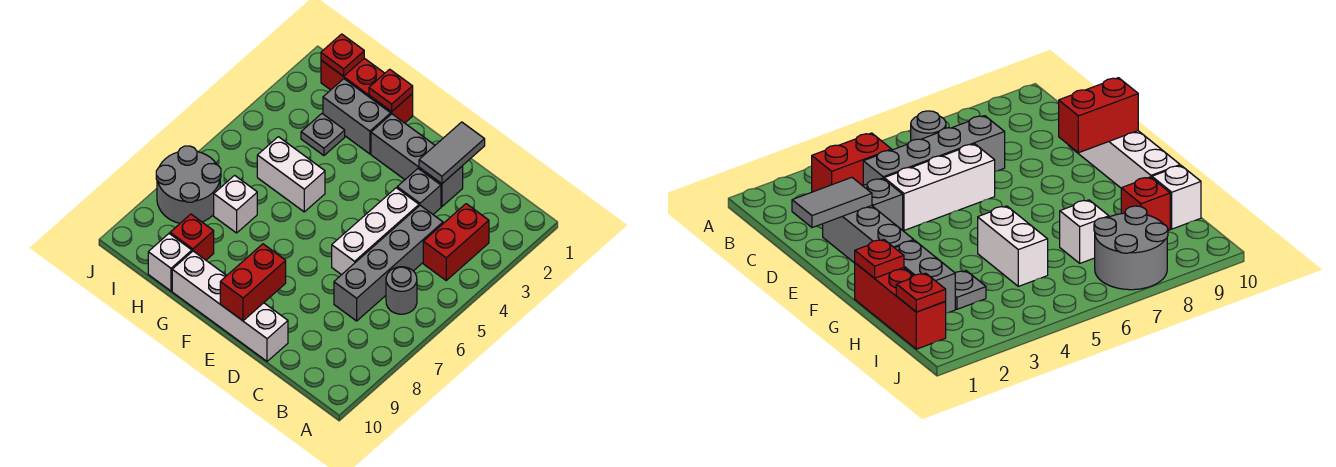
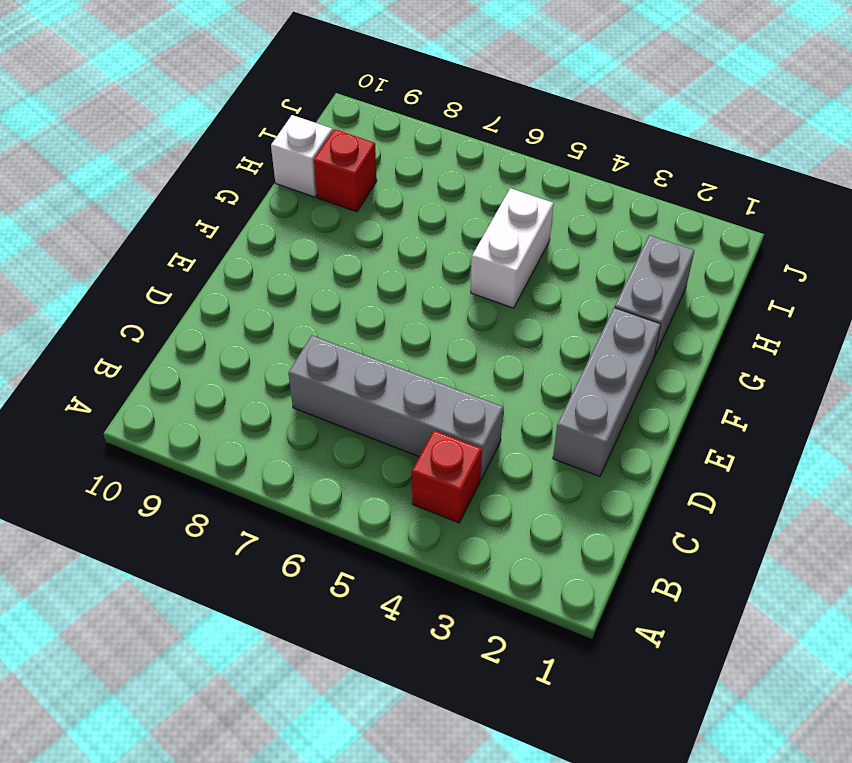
red brick B4 level 1 -> red brick B3:B4 level 1
none -> grey round brick B6 level 1
none -> grey brick D3 level 1
none -> white brick D4:D6 level 1

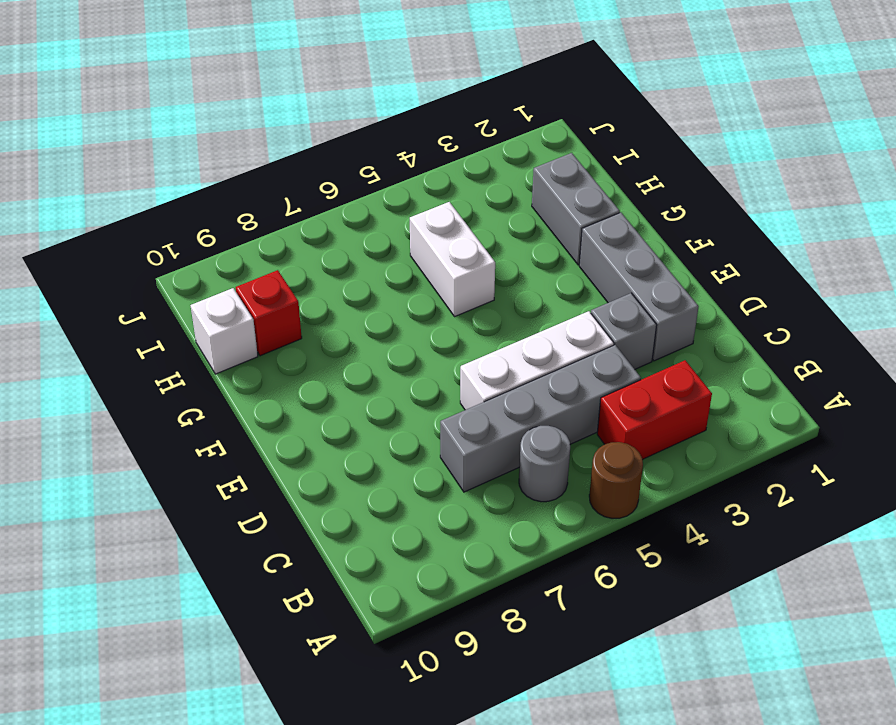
brown round brick A5 level 1 -> none
none -> white brick D10:G10 level 1
none -> red brick G1:I1 level 1
none -> grey plate H3 level 1

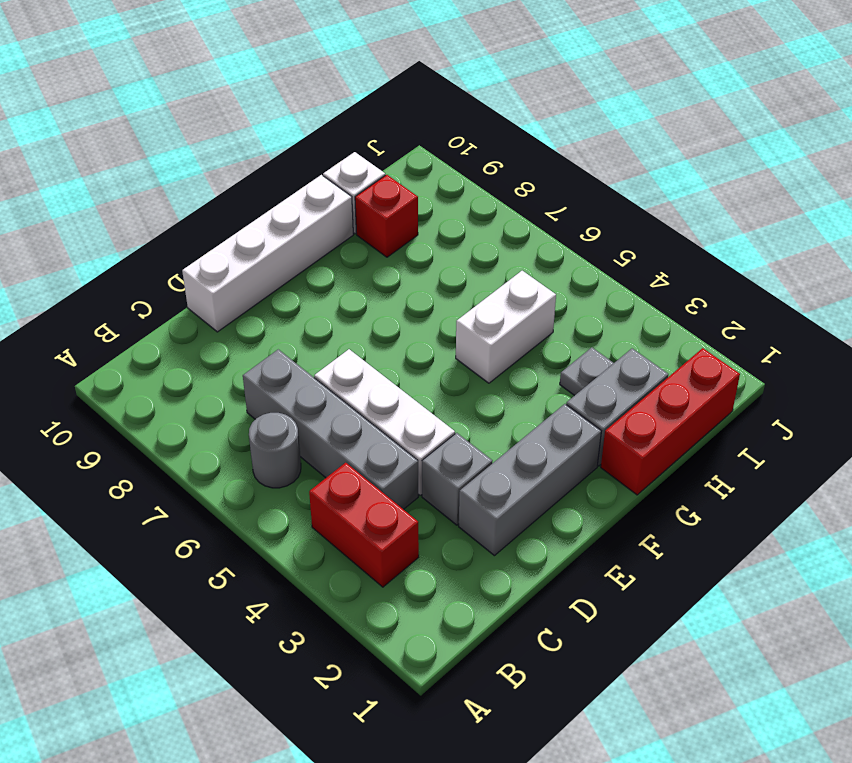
none -> white brick H7 level 1
none -> grey round brick I7:J8 level 1
none -> grey tile D1:D2 level 2

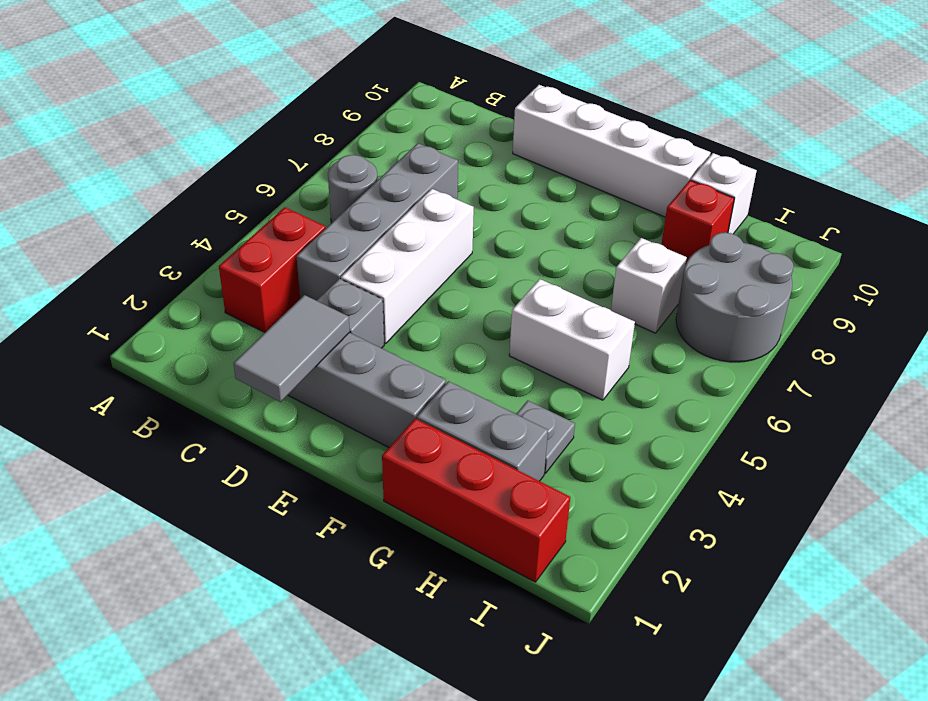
none -> red brick E9:E10 level 2
none -> red plate G1 level 2
none -> red plate I1 level 2

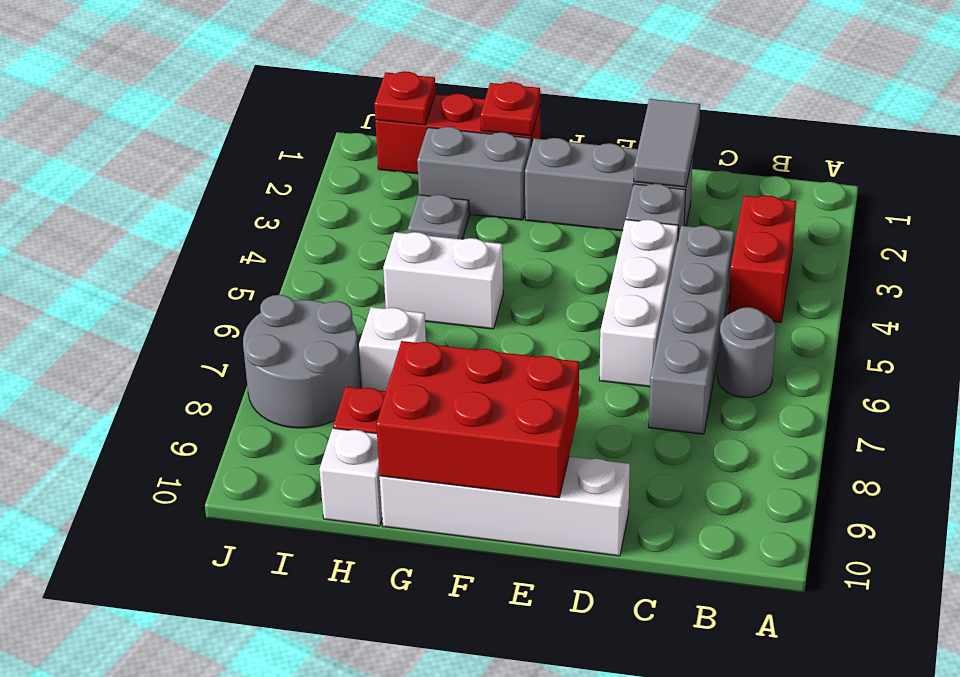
red brick E9:G10 level 2 -> red brick E9:E10 level 2

